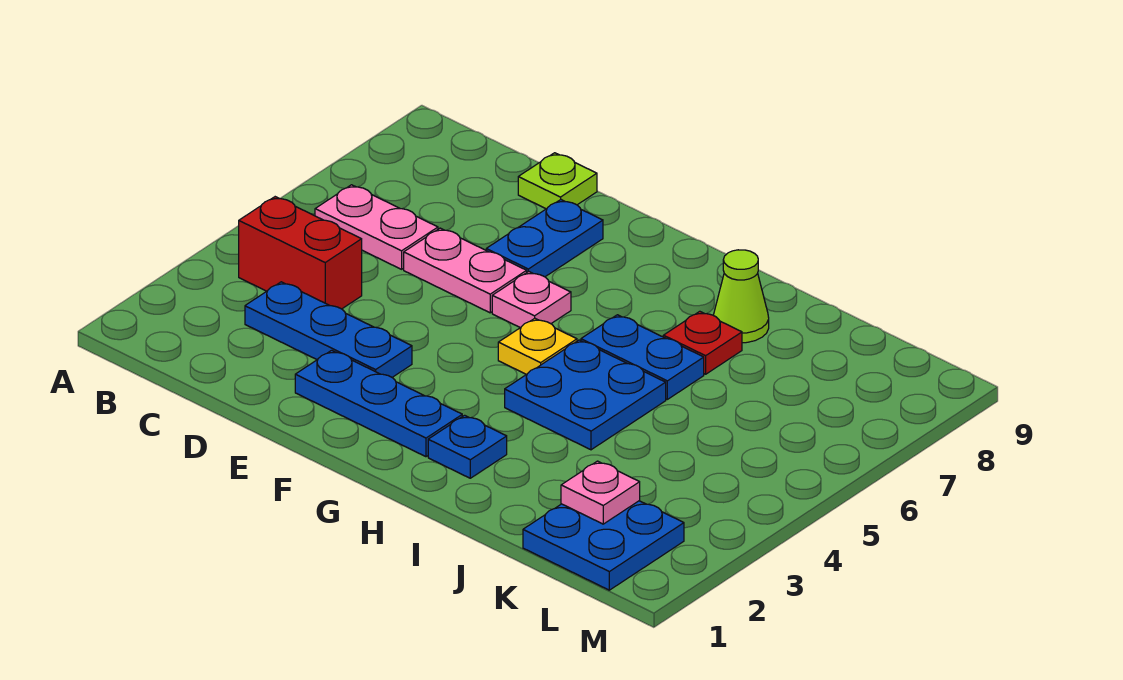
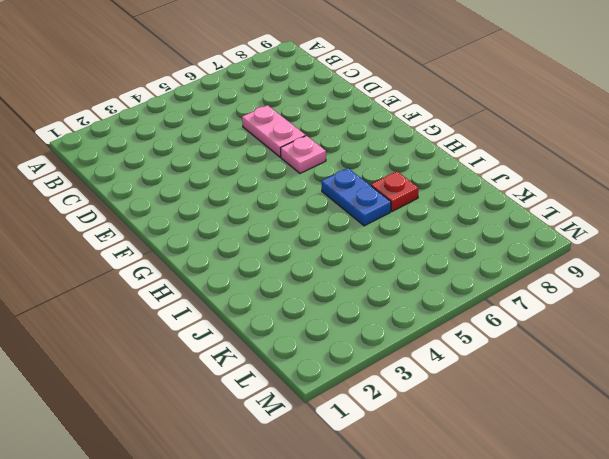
none -> red brick B4:C4 level 1
none -> pink plate B6:C6 level 1
none -> blue plate C3:E3 level 1

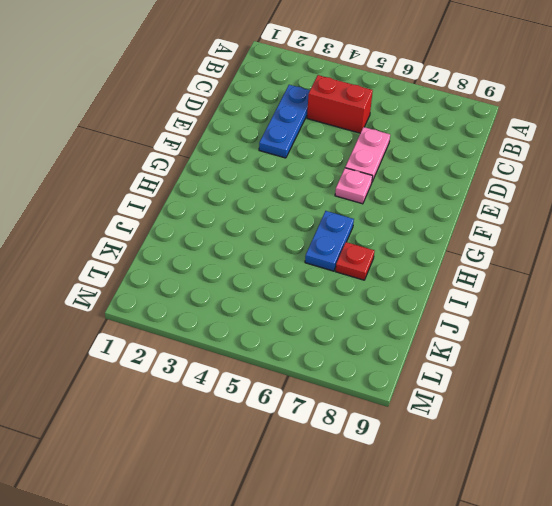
red brick C4:C5 level 1 -> red brick B4:C4 level 1
none -> pink plate B6:C6 level 1
none -> lime plate D9 level 1
none -> blue plate E2:G2 level 1

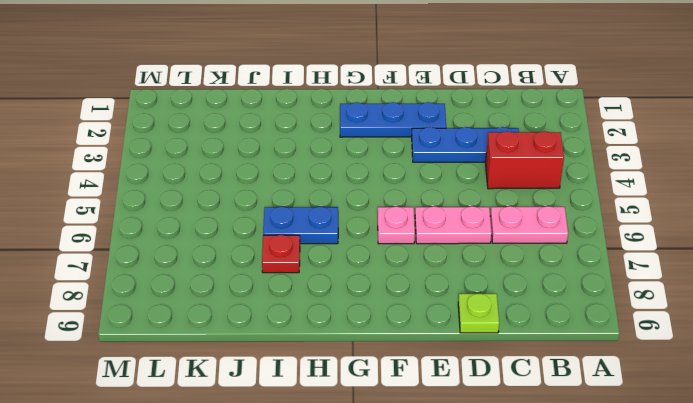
none -> blue plate E7:E8 level 1
none -> yellow plate G5 level 1
none -> blue plate H2 level 1

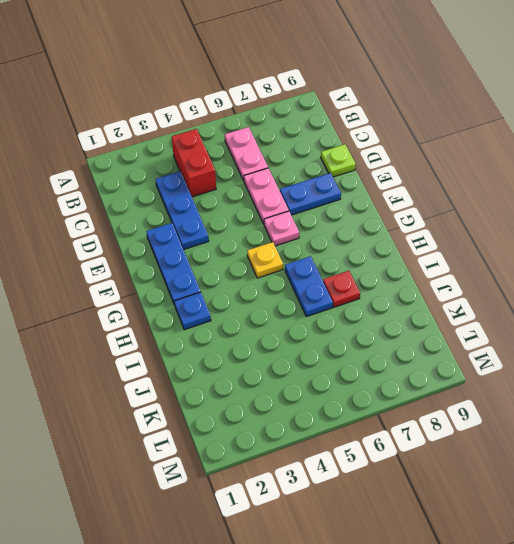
none -> blue plate H4:I5 level 1
none -> lime cone I8 level 1
none -> blue plate K1:L2 level 1

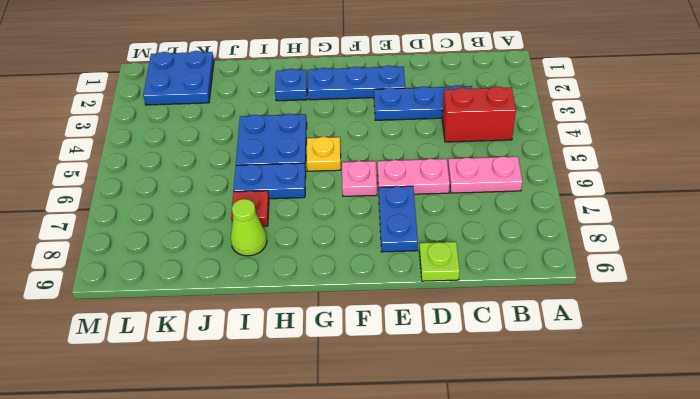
none -> pink plate K2 level 2

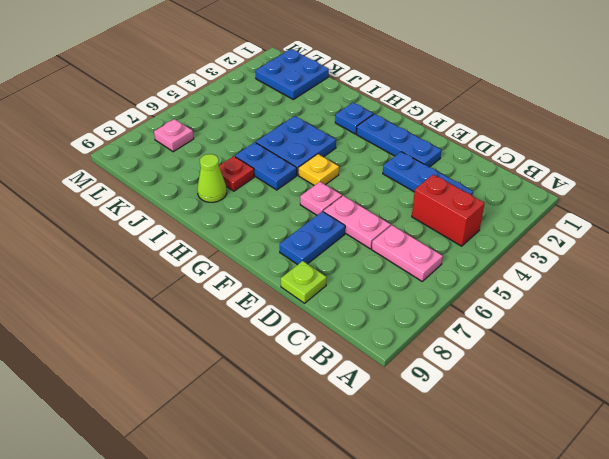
pink plate L7 level 1 -> pink plate K2 level 2

